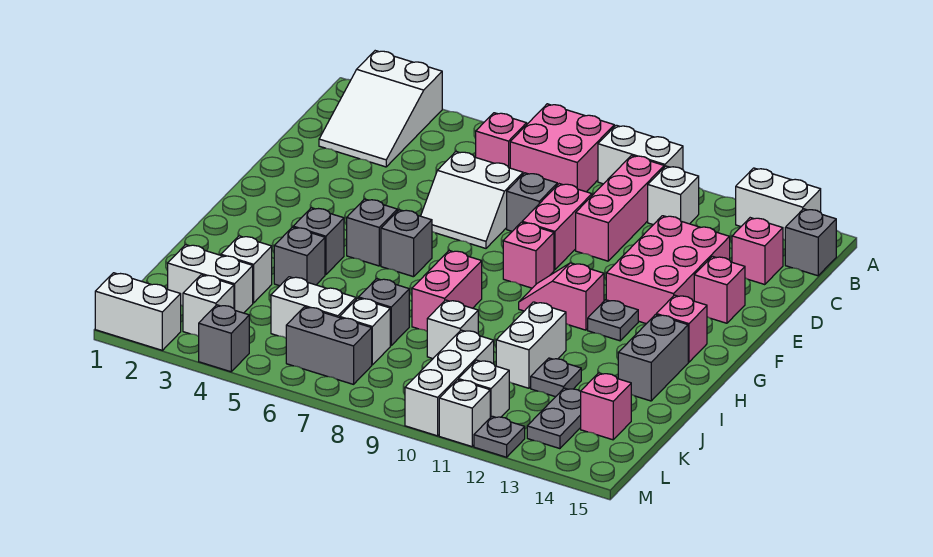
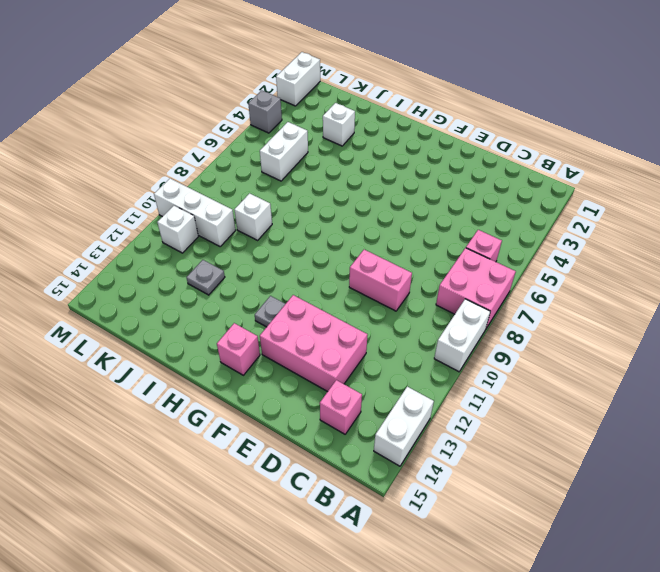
none -> white slope A2:C3 level 1 top A
none -> pink brick B10:D10 level 1
none -> white brick B11 level 1
none -> grey brick B15 level 1

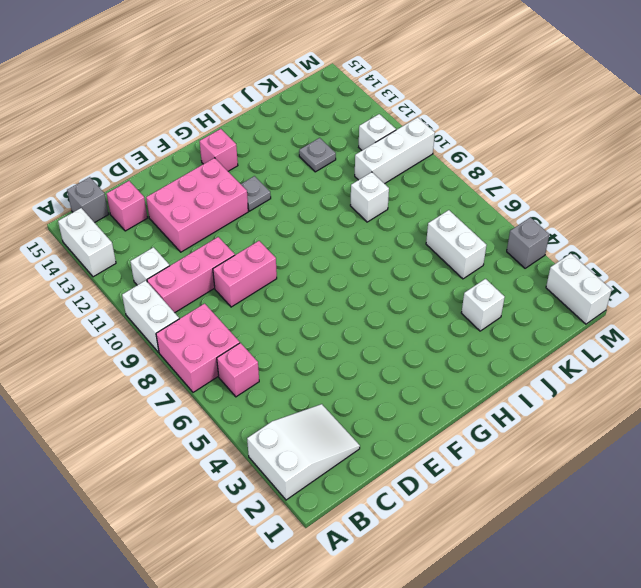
none -> white slope D6:E7 level 1 top D
none -> grey brick D8 level 1
none -> pink brick E14 level 1
none -> pink brick F9 level 1

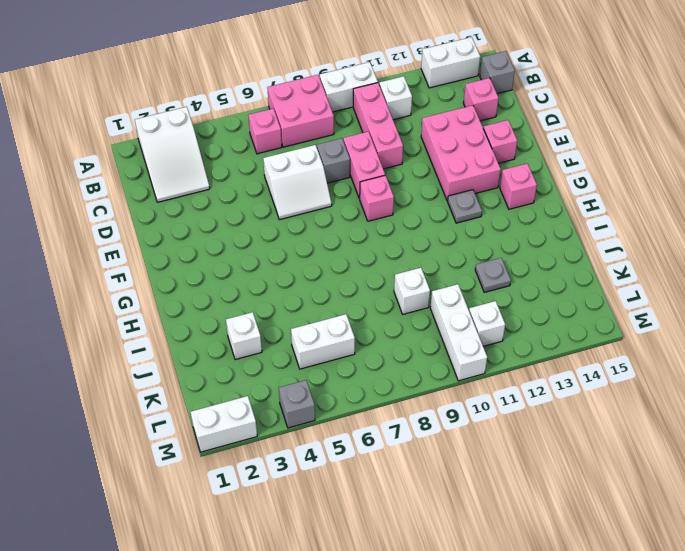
none -> grey brick G5 level 1
none -> grey brick G6 level 1
none -> pink slope G10:G11 level 1 top 11
none -> grey brick H4 level 1

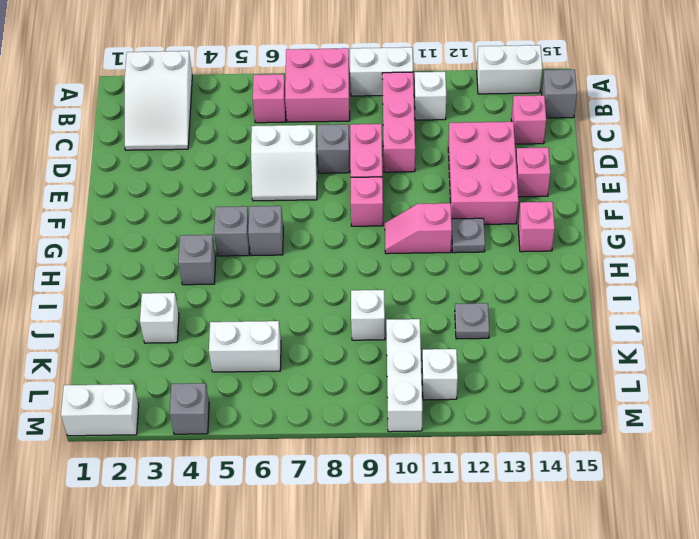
none -> pink brick H8:I8 level 1
none -> grey brick H14:I14 level 1
none -> grey brick I4 level 1
none -> white brick I11:J11 level 1

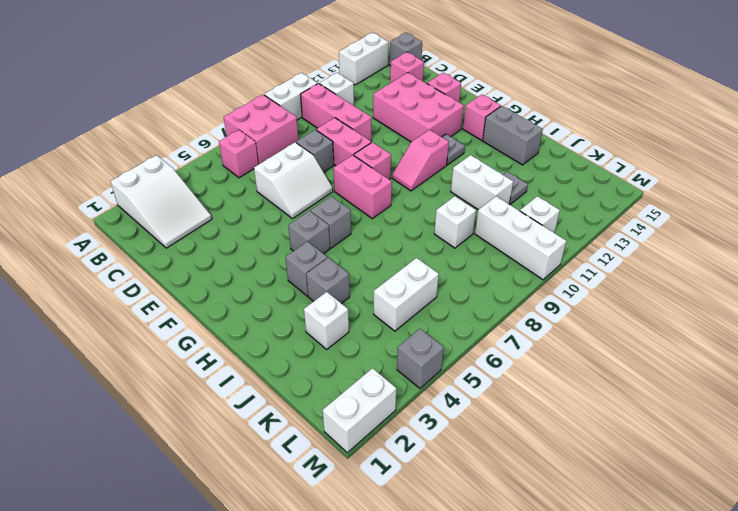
pink brick F8:G8 level 1 -> pink brick H8:I8 level 1
none -> grey brick J7 level 1
none -> white brick K2:K3 level 1
none -> white brick K7 level 1
none -> grey plate K13:L13 level 1

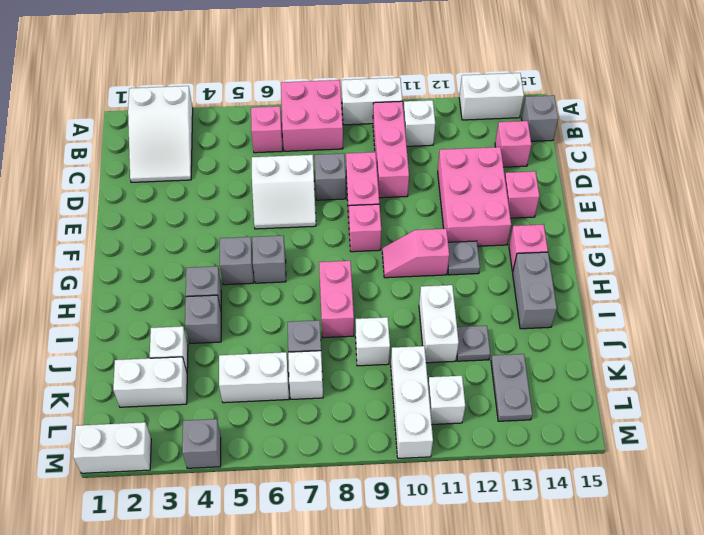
none -> pink brick K14 level 1
none -> white brick L3 level 1
none -> grey brick L6:L7 level 1
none -> white brick M11 level 1

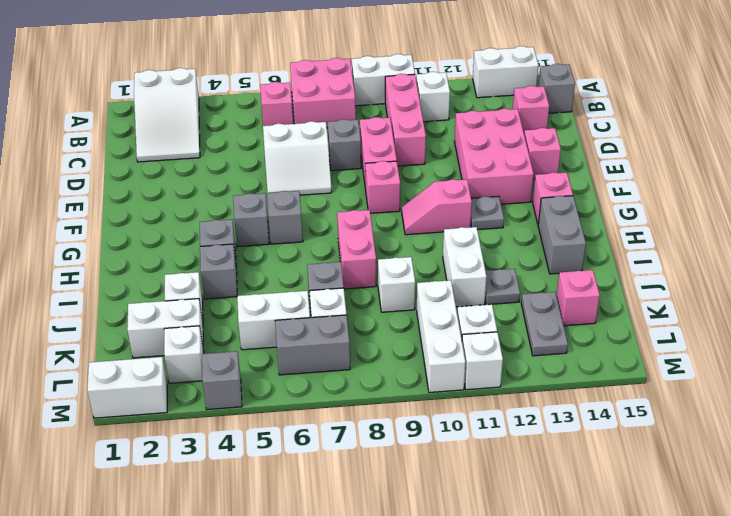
none -> grey plate M12 level 1

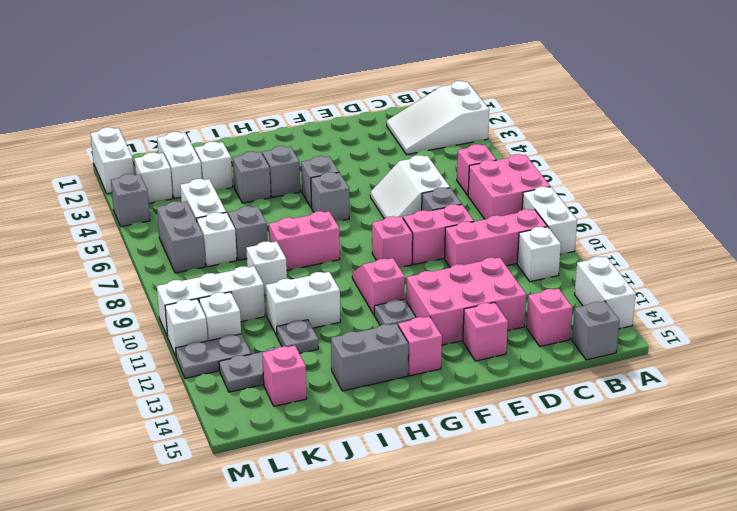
grey plate L12:M12 level 1 -> grey plate M12 level 1

